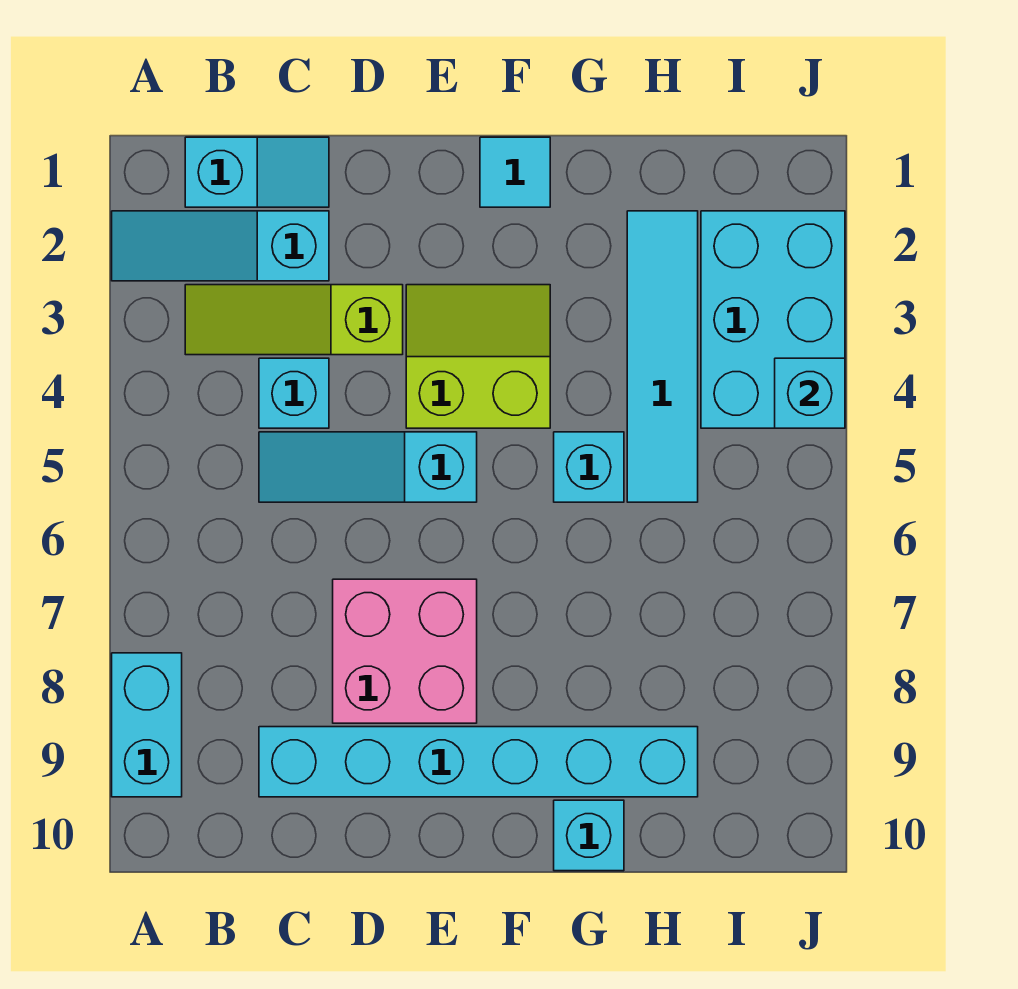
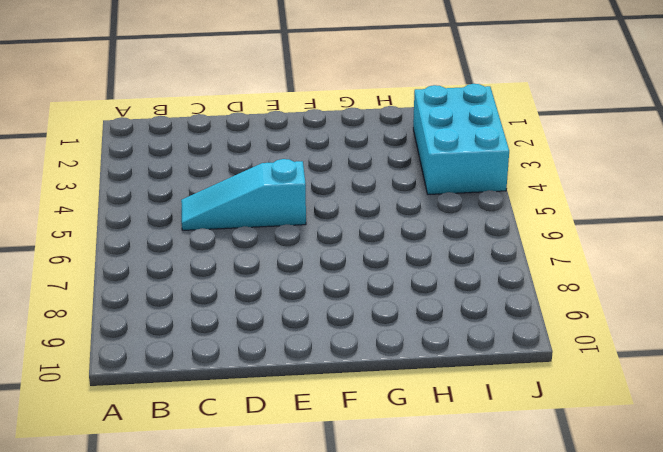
none -> cyan slope A2:C2 level 1 top C
none -> cyan brick A8:A9 level 1
none -> cyan slope B1:C1 level 1 top B

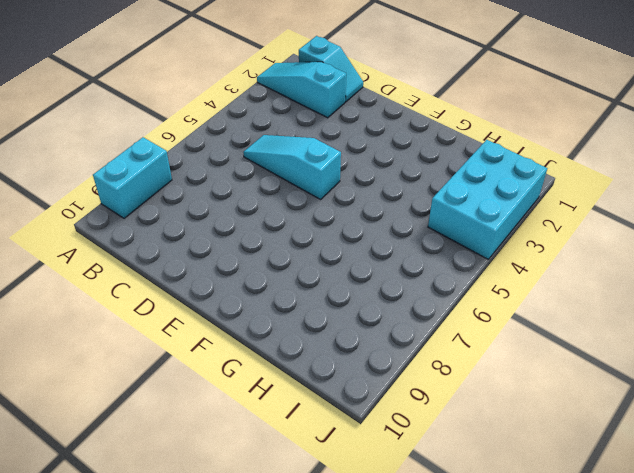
none -> lime slope B3:D3 level 1 top D
none -> cyan brick C4 level 1
none -> cyan brick C9:H9 level 1

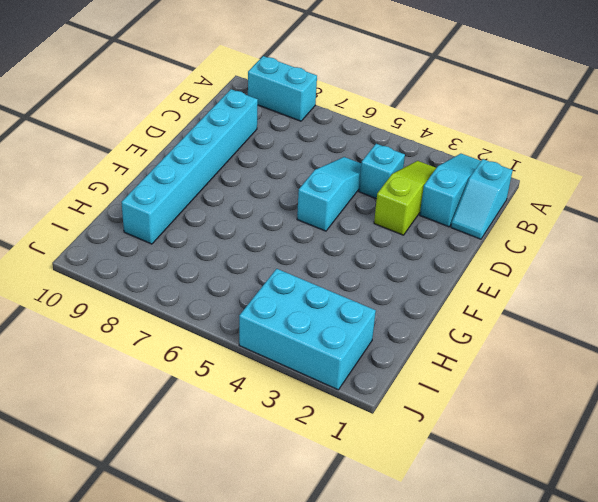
none -> pink brick D7:E8 level 1
none -> lime slope E3:F4 level 1 top 4
none -> cyan tile F1 level 1

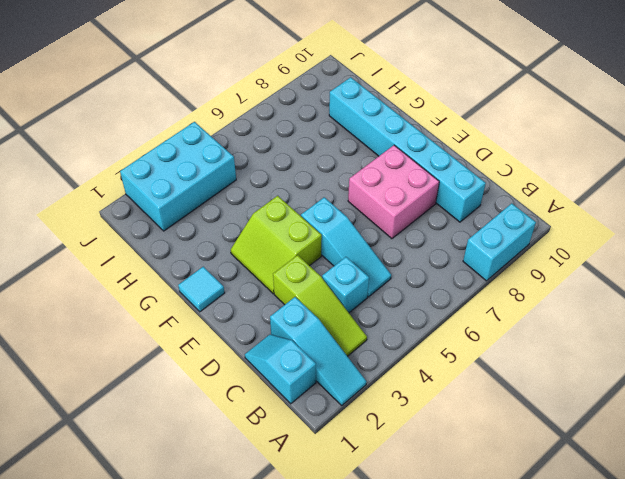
none -> cyan brick G5 level 1
none -> cyan brick G10 level 1
none -> cyan tile H2:H5 level 1

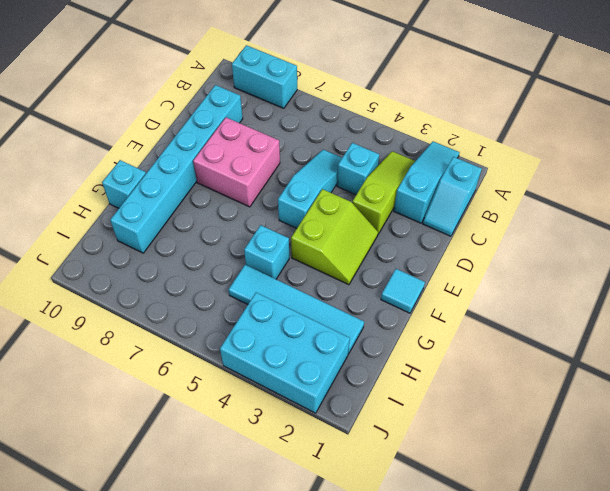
none -> cyan brick J4 level 2

